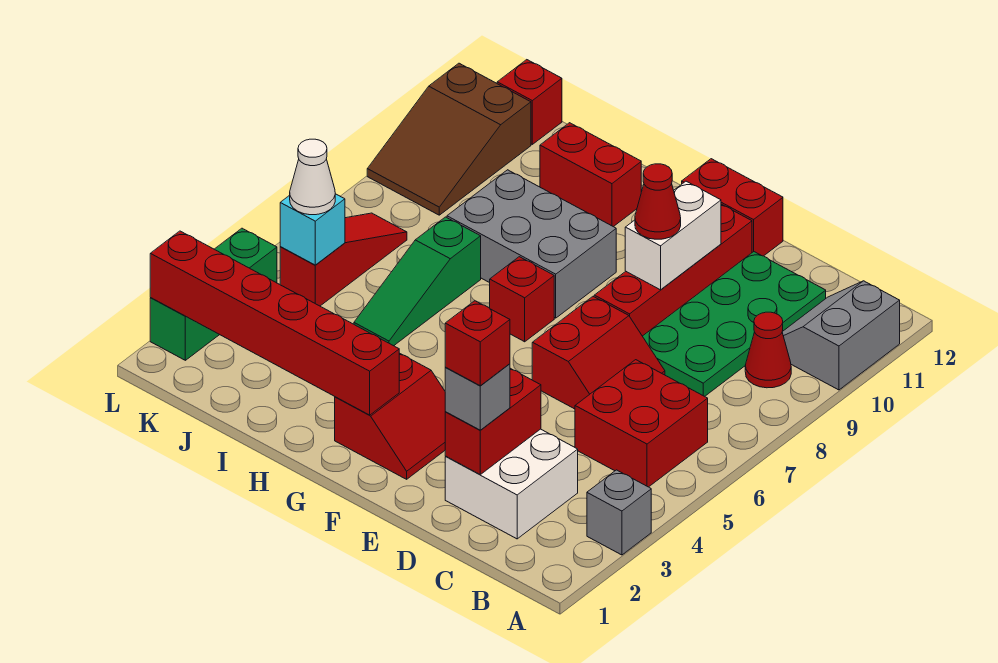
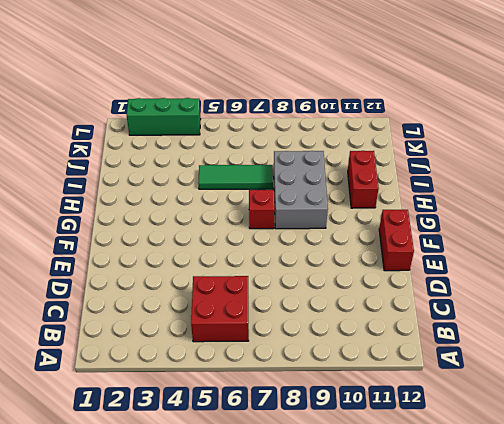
green tile I5:I7 level 1 -> green slope I5:I7 level 1 top 7
none -> grey brick A3 level 1
none -> grey slope A10:B11 level 1 top A
none -> red cone B9 level 1

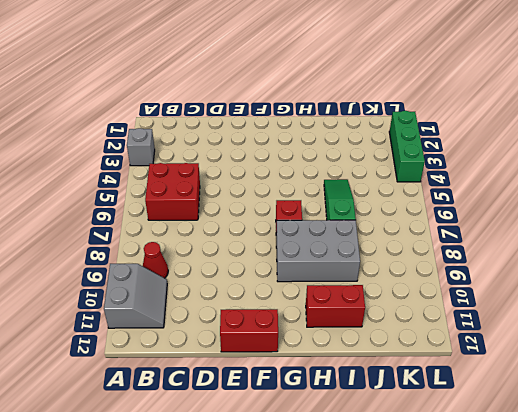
none -> white brick C2:D3 level 1
none -> green plate C8:D11 level 1
none -> red slope D6:E7 level 1 top E

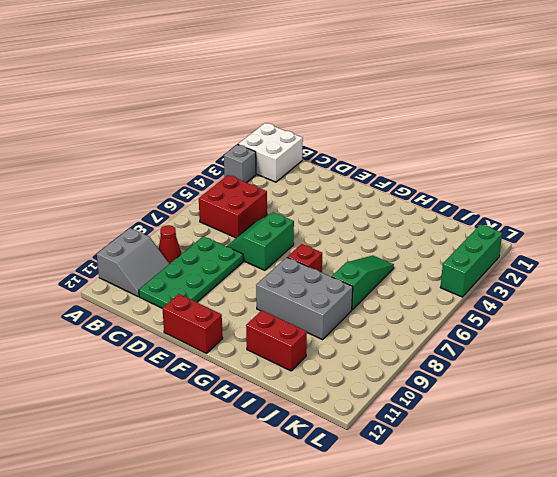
white brick A1:B2 level 1 -> white brick C2:D3 level 1
green slope D6:E7 level 1 top E -> red slope D6:E7 level 1 top E
none -> red brick E8:E11 level 1
none -> red slope F2:G3 level 1 top G
none -> red slope K5:K7 level 1 top 5

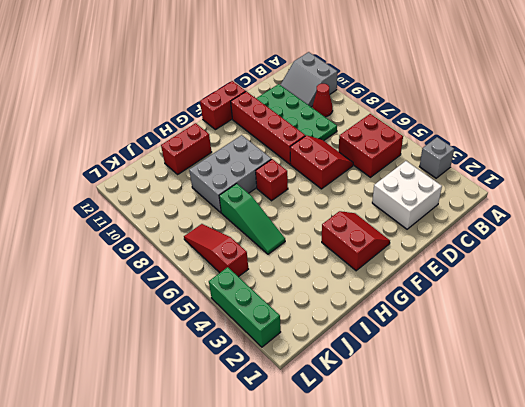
none -> brown slope K9:L11 level 1 top 11
none -> red brick K12 level 1
none -> red brick D2:D3 level 2

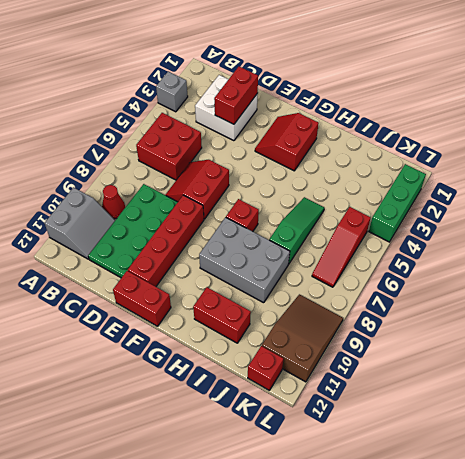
none -> white brick E9:E10 level 2
none -> red brick G2:L2 level 2
none -> cyan brick K5 level 2

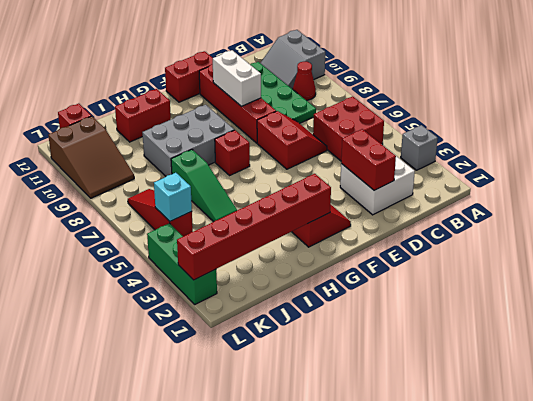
none -> grey brick D2 level 3
none -> red cone E9 level 3
none -> white cone K5 level 3

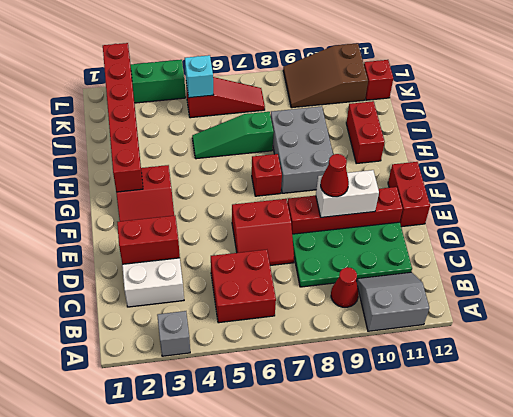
none -> grey brick D2 level 3
none -> white cone K5 level 3
none -> red brick D2 level 4

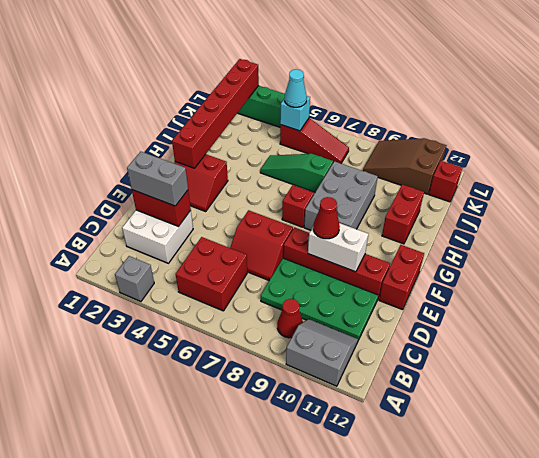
grey brick D2:D3 level 3 -> grey brick D2 level 3
cyan cone K5 level 3 -> white cone K5 level 3
none -> red brick D2 level 4

